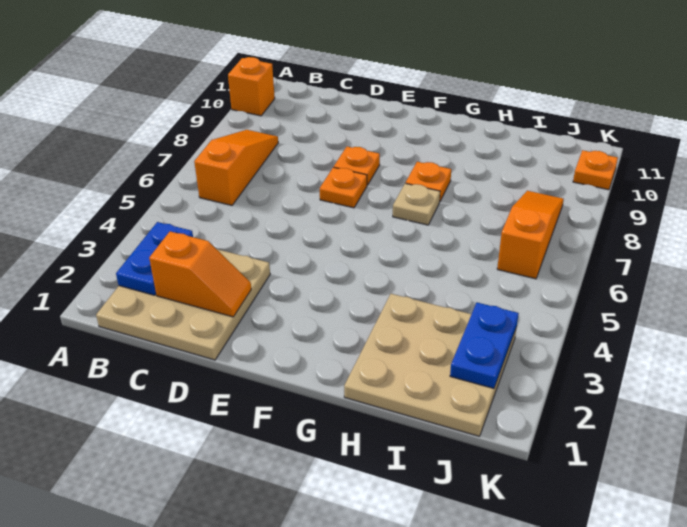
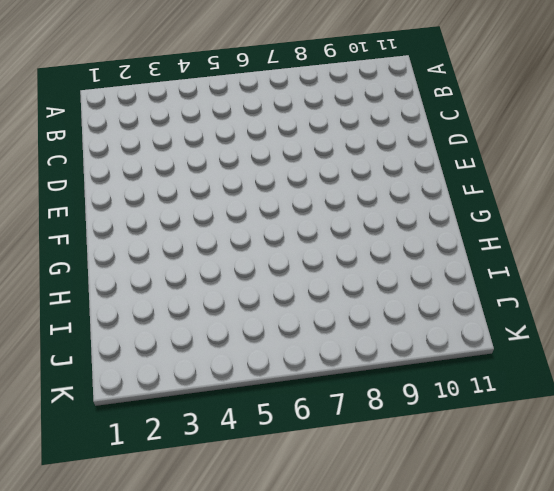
none -> orange brick A10 level 1
none -> tan plate B1:D3 level 1
none -> orange slope B6:B8 level 1 top 6

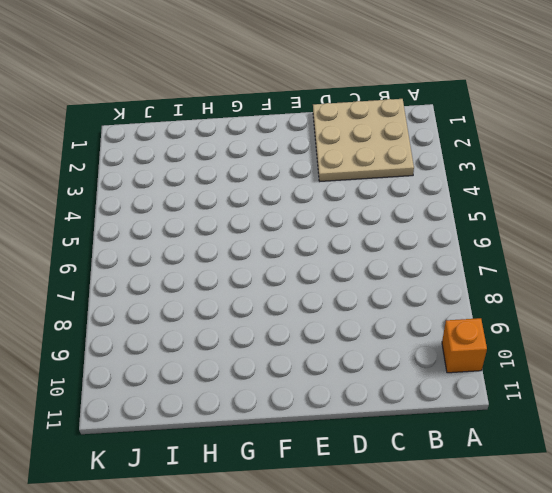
none -> orange slope B6:B8 level 1 top 6
none -> orange plate E7 level 1
none -> orange plate E8 level 1

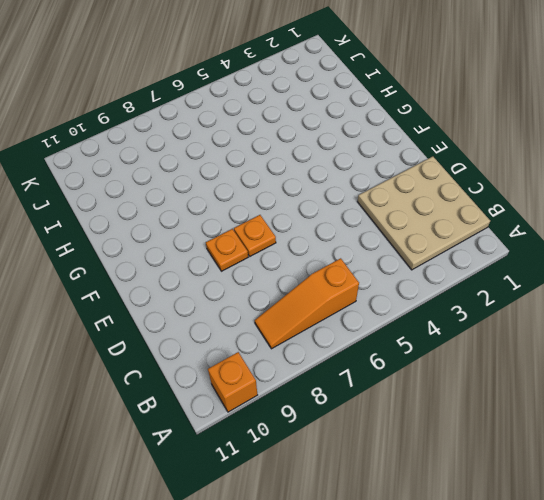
none -> tan plate G7 level 1
none -> orange plate G8 level 1
none -> tan plate H1:J3 level 1

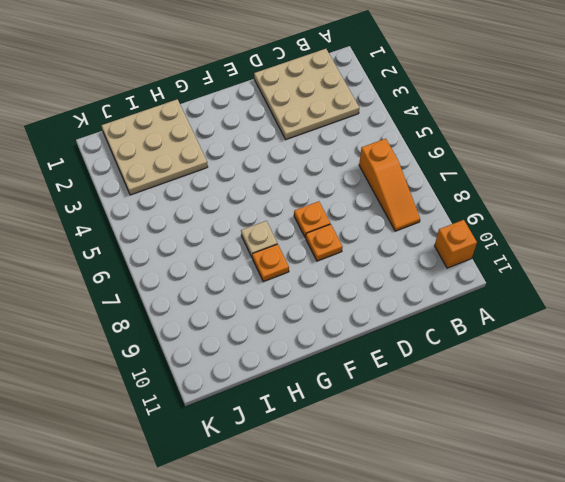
none -> orange slope J6:J8 level 1 top 6
none -> orange plate K10 level 1
none -> blue plate B2:B3 level 2

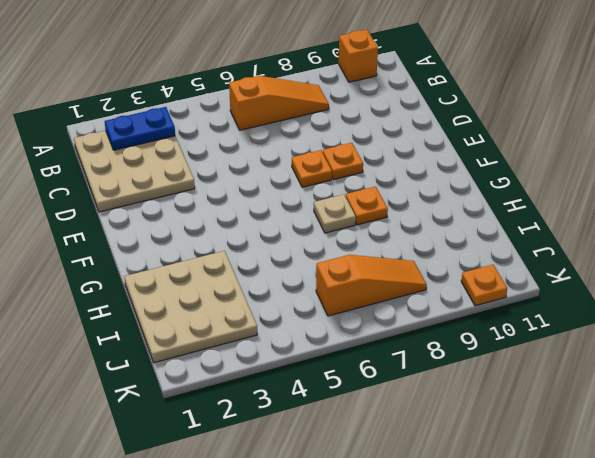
none -> orange slope C2:D2 level 2 top C
none -> blue plate J2:J3 level 2

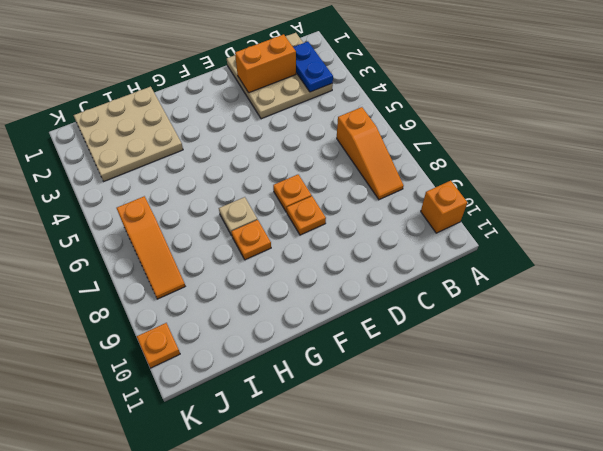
orange brick C2:D2 level 2 -> orange slope C2:D2 level 2 top C
none -> blue plate J2:J3 level 2

